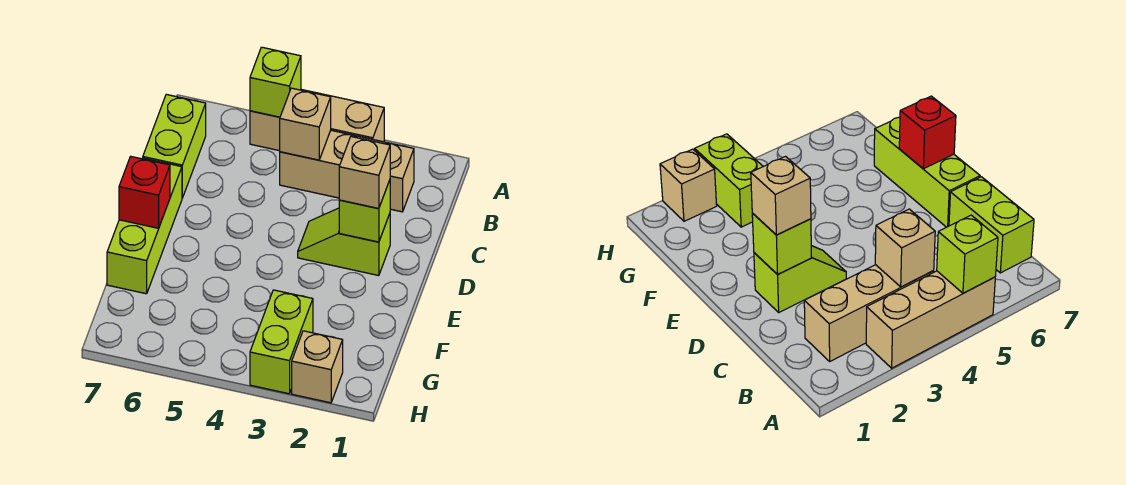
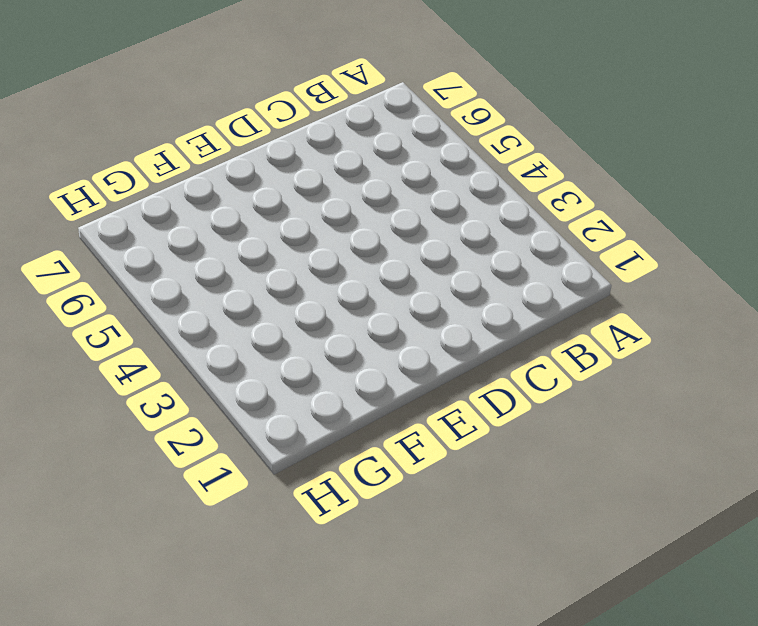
none -> tan brick A3:A5 level 1
none -> tan brick B2:B4 level 1
none -> lime brick B7:C7 level 1

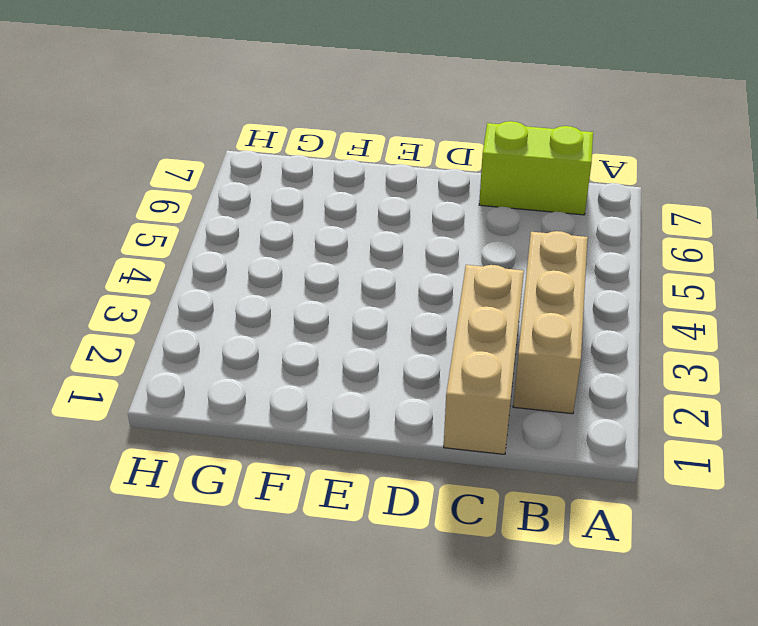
tan brick C1:C3 level 1 -> tan brick A3:A5 level 1
none -> lime slope D2:D3 level 1 top 2
none -> lime brick D7:F7 level 1
none -> lime brick G3:H3 level 1

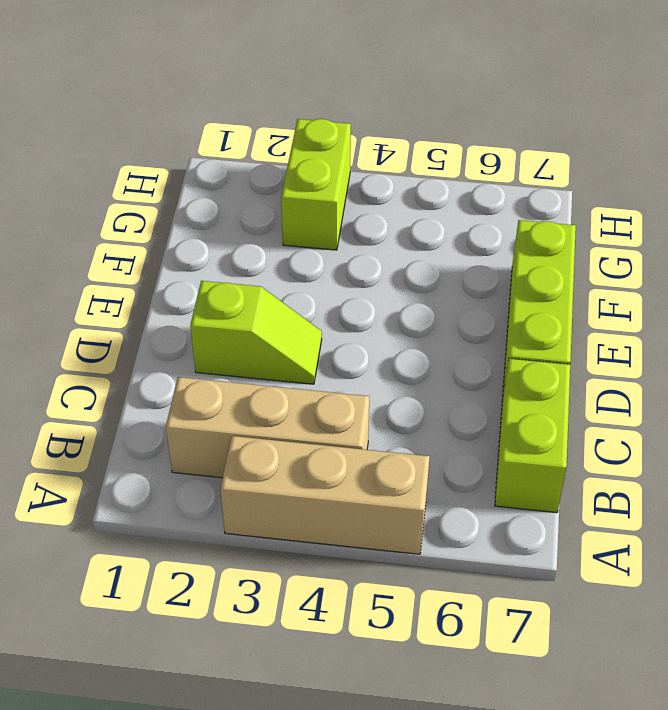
none -> tan brick H2 level 1
none -> lime brick A5 level 2
none -> tan brick B4 level 2

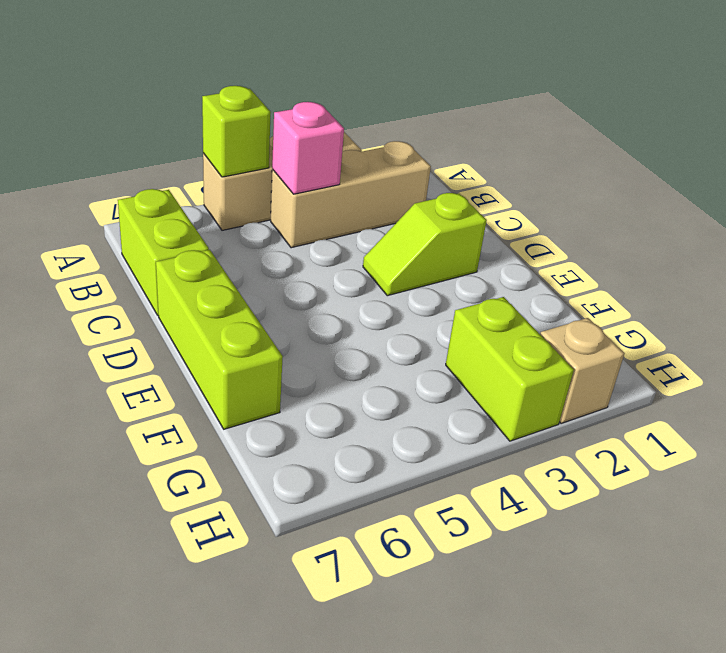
pink brick B4 level 2 -> tan brick B4 level 2
none -> lime brick D2 level 2
none -> red brick E7 level 2
none -> tan brick D2 level 3

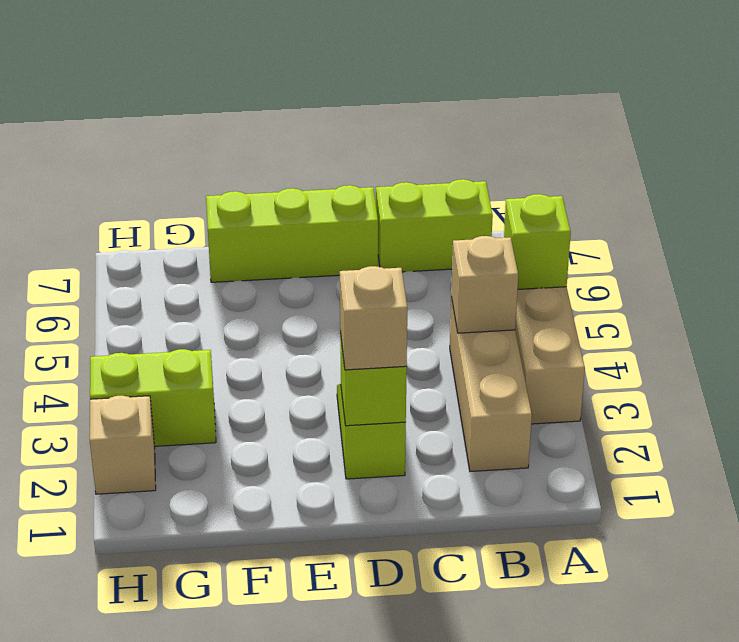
none -> red brick E7 level 2

